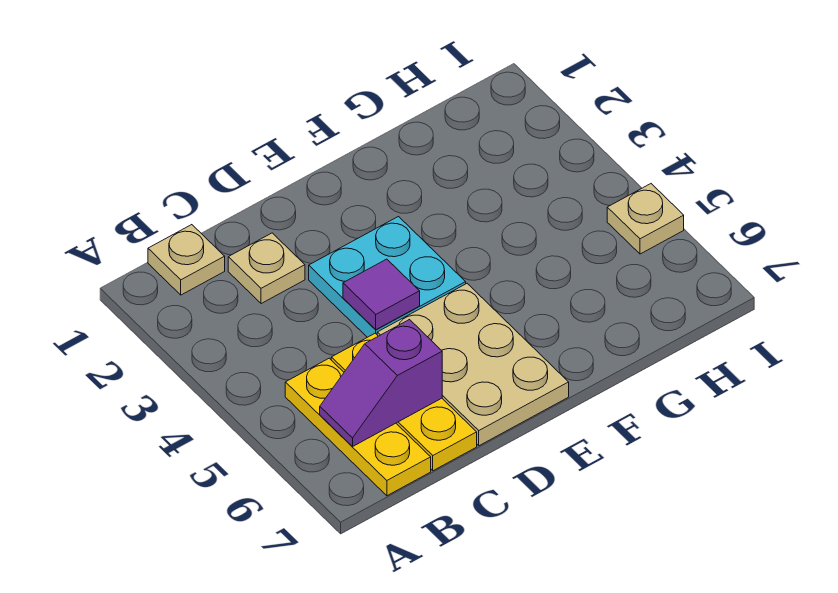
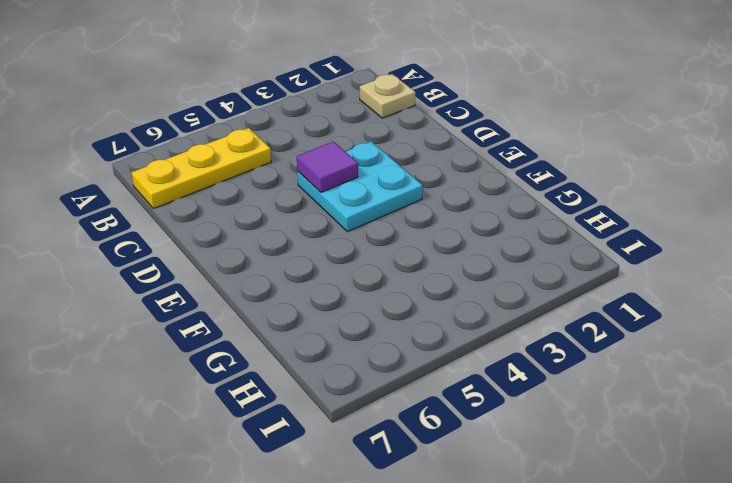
none -> tan plate C2 level 1
none -> yellow plate C5:C7 level 1

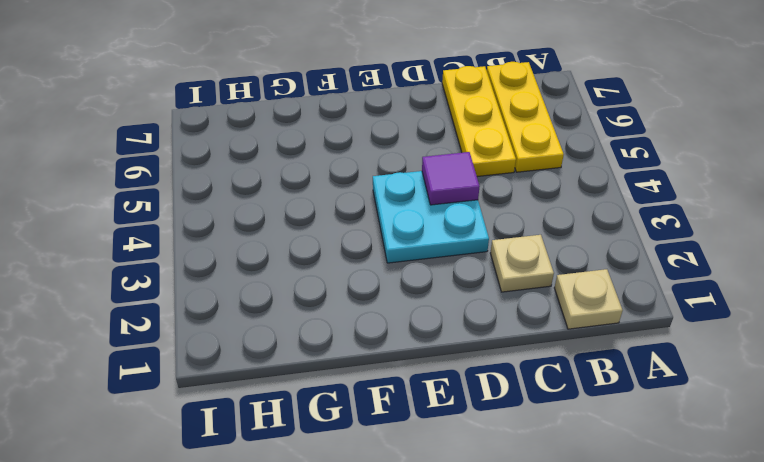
none -> tan plate D5:E7 level 1
none -> tan plate I5 level 1

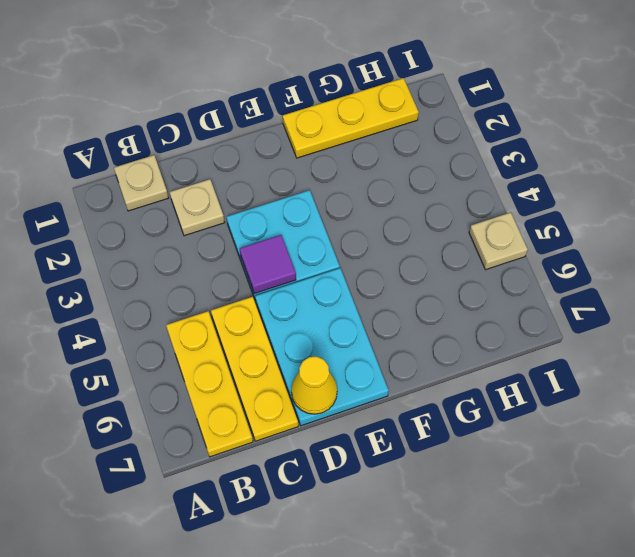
cyan plate D5:E7 level 1 -> tan plate D5:E7 level 1
yellow cone D7 level 2 -> none
yellow plate F1:H1 level 1 -> none
none -> purple slope B6:C6 level 2 top C

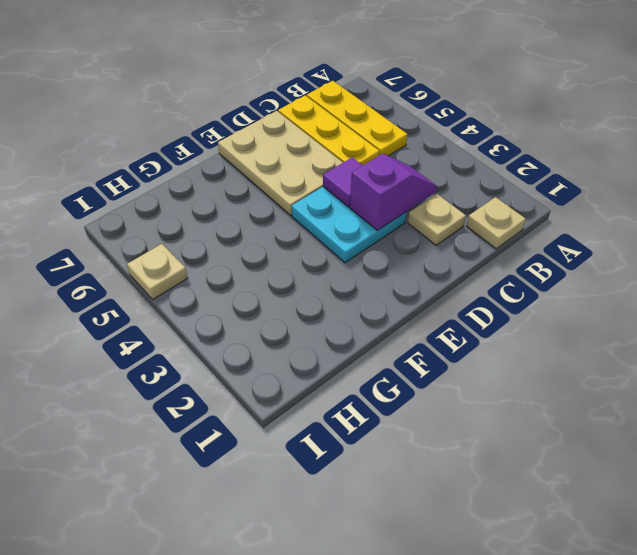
purple slope C3:D3 level 2 top D -> purple slope B6:C6 level 2 top C

